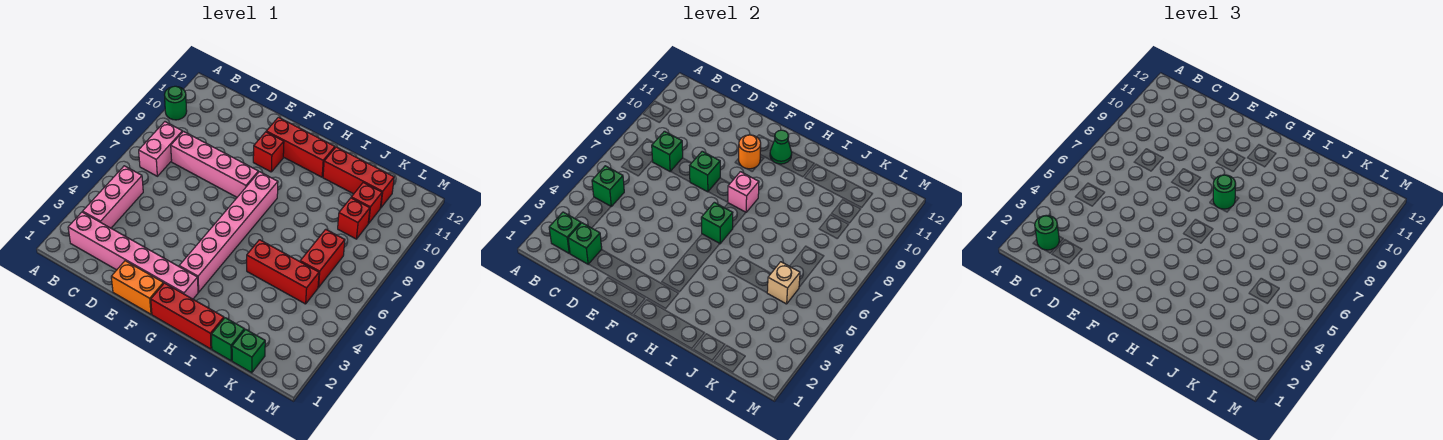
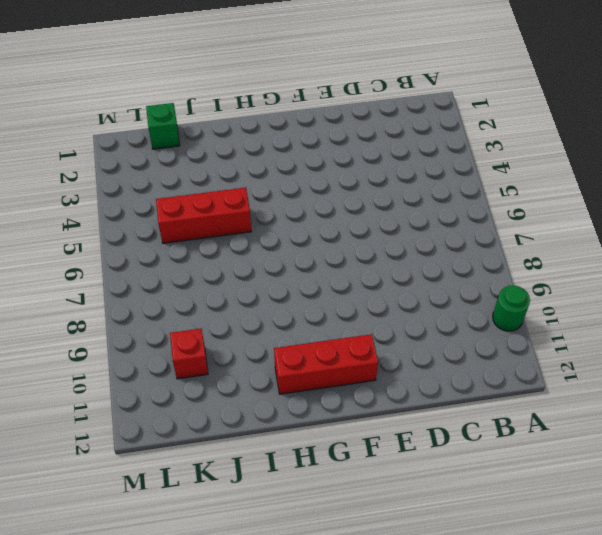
none -> pink brick B2:G2 level 1
none -> pink brick B3:B5 level 1
none -> pink brick B7:B8 level 1

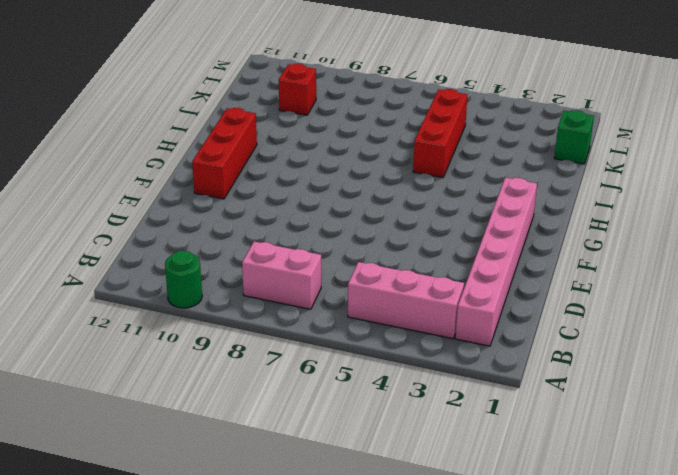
none -> pink brick C8:F8 level 1
none -> orange brick E1:F1 level 1
none -> red brick F10 level 1

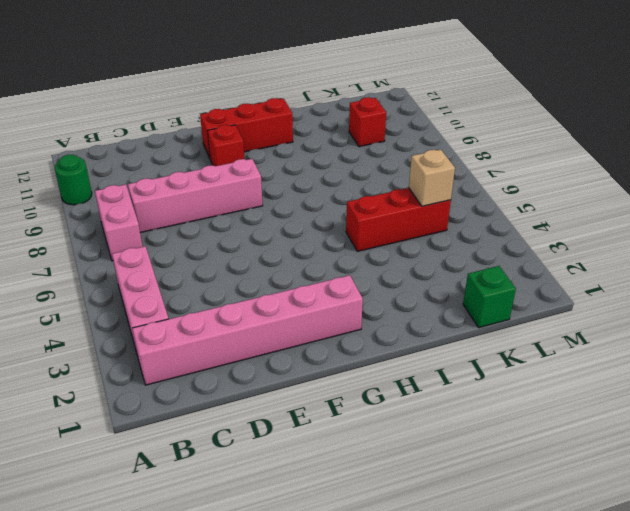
none -> orange brick E1:F1 level 1
none -> red brick G1:I1 level 1
none -> pink brick G3:G8 level 1

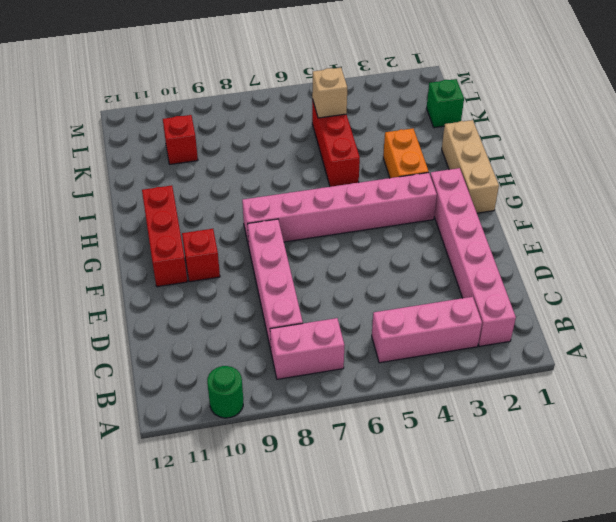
tan brick G1:I1 level 1 -> red brick G1:I1 level 1
orange brick H3:I3 level 1 -> orange brick E1:F1 level 1
none -> red brick I11:K11 level 1
none -> green brick J1 level 1
none -> red brick K6:K7 level 1

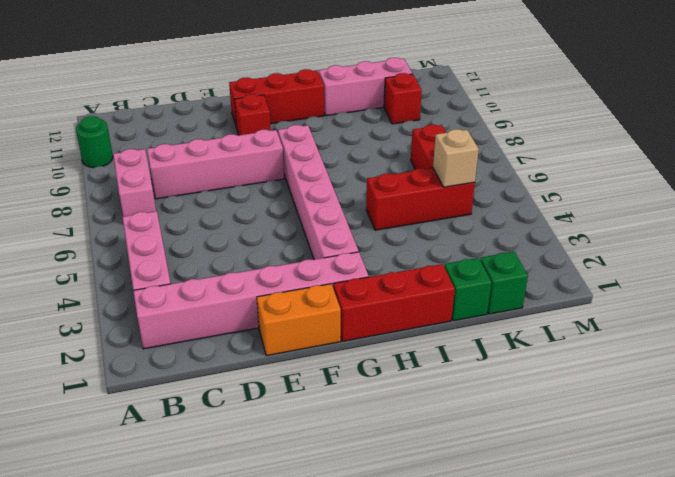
pink brick I11:K11 level 1 -> red brick I11:K11 level 1
none -> red brick K9 level 1
none -> green brick B2 level 2
none -> green brick B5 level 2

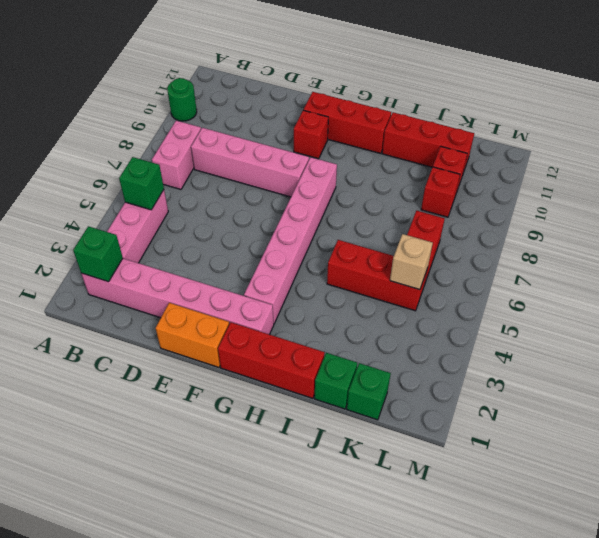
none -> green brick C2 level 2
none -> green brick C8 level 2
none -> green brick E8 level 2

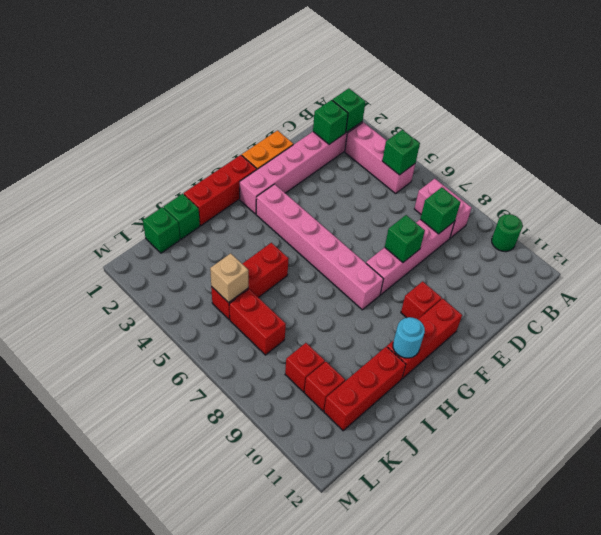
cyan round brick H11 level 2 -> none
none -> orange round brick F10 level 2
none -> green brick G6 level 2
none -> pink brick G8 level 2

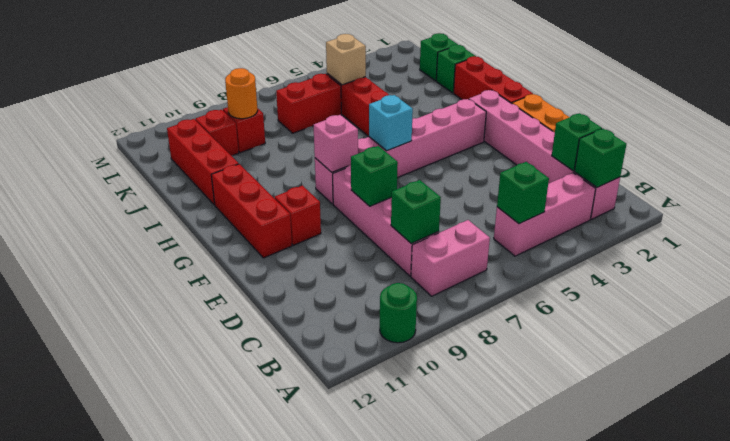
cyan brick G6 level 2 -> green brick G6 level 2
orange round brick K9 level 2 -> orange round brick F10 level 2
none -> green cone G11 level 2
none -> green round brick B2 level 3
none -> green round brick G8 level 3

